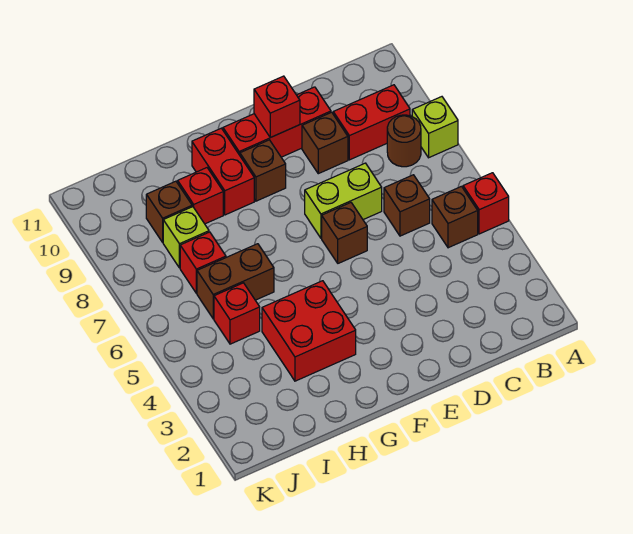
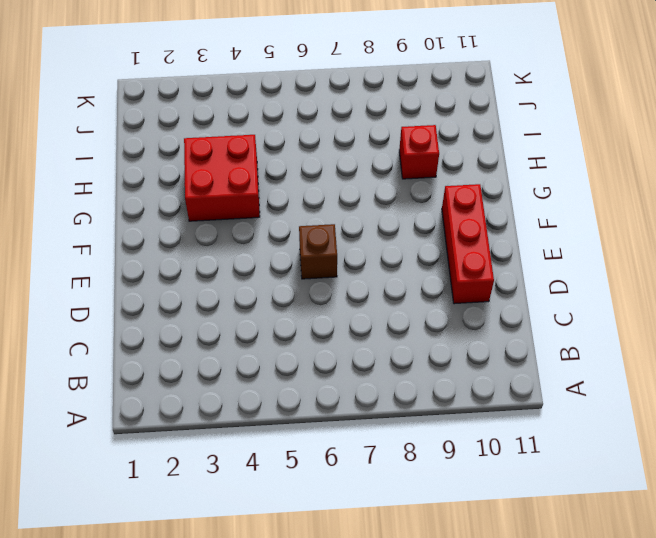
none -> red brick A5 level 1
none -> lime brick A8 level 1
none -> brown brick B5 level 1

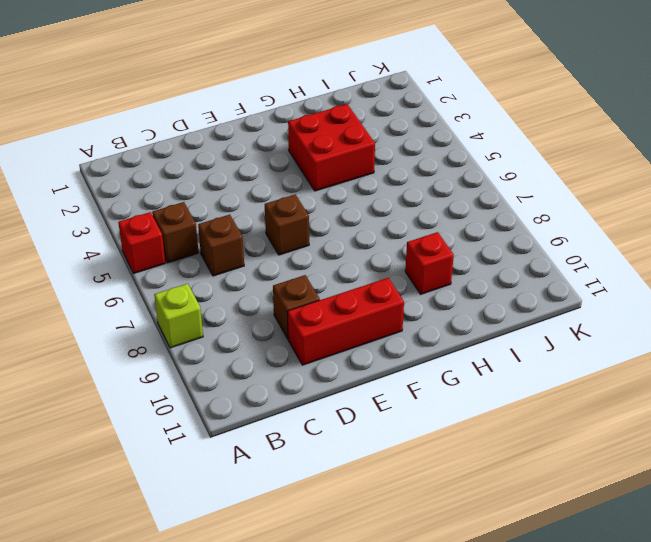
none -> brown round brick B8 level 1
none -> red brick B9:C9 level 1
none -> lime brick D7:E7 level 1

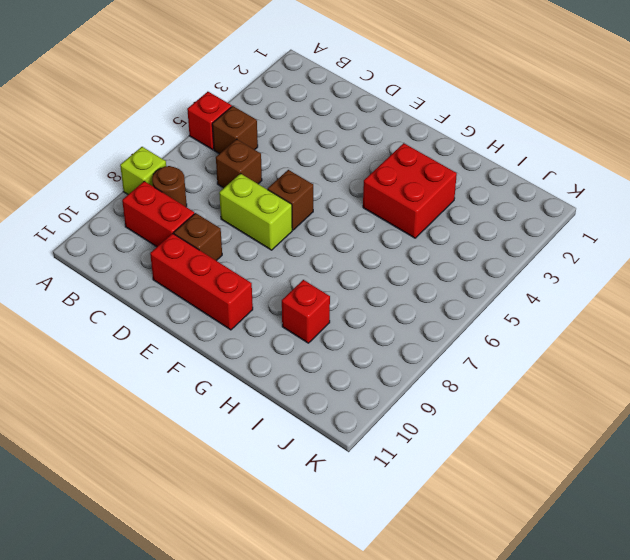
none -> brown brick F9 level 1
none -> red brick G9:G10 level 1
none -> brown brick H6:I6 level 1

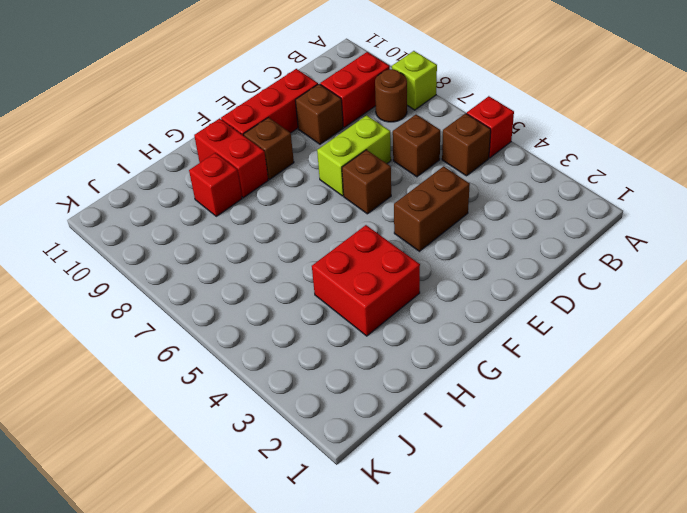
brown brick D4:E4 level 1 -> brown brick H6:I6 level 1
none -> red brick I5 level 1
none -> red brick I7 level 1
none -> lime brick I8 level 1

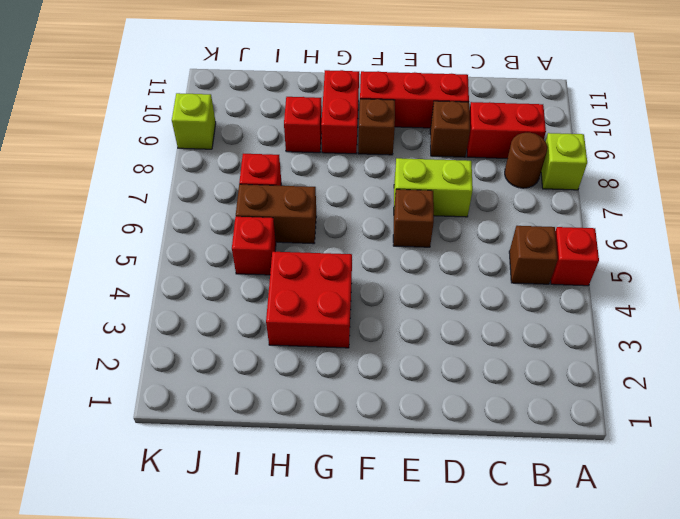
lime brick K9 level 1 -> lime brick I8 level 1
none -> brown brick C6 level 1
none -> brown brick I9 level 1
none -> red brick E10 level 2

